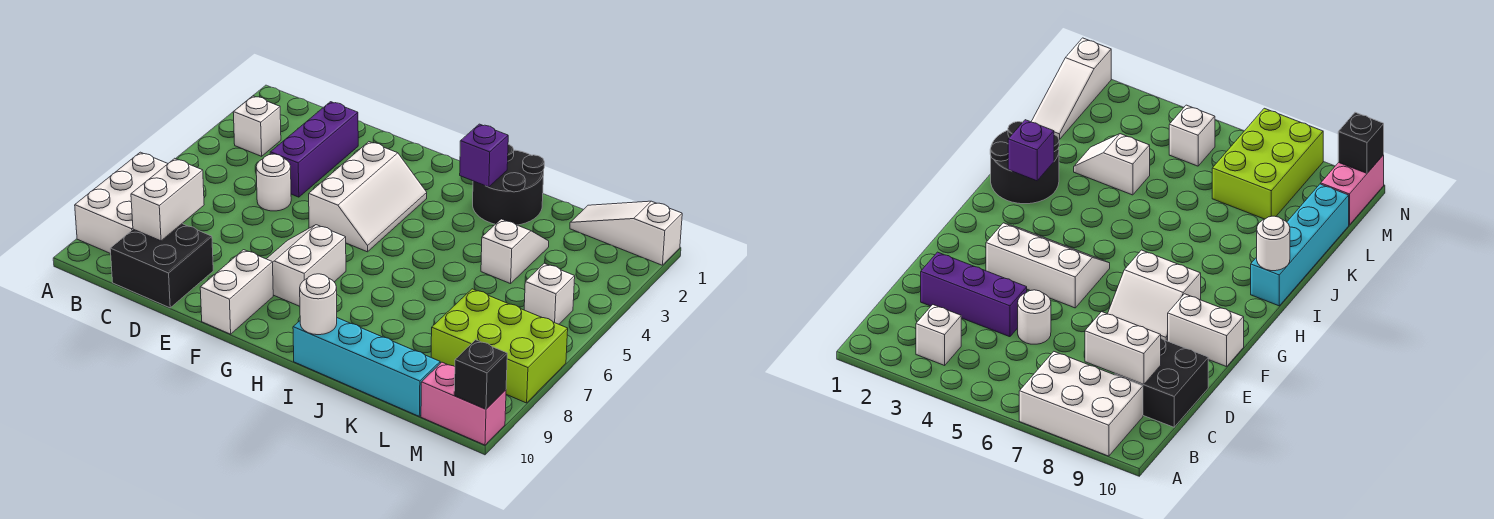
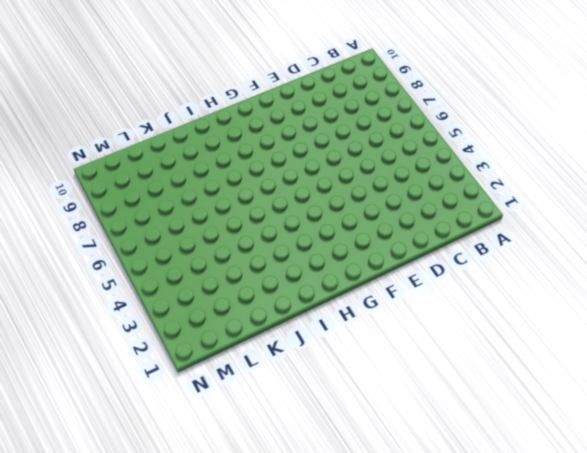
none -> white brick A7:B9 level 1
none -> white brick B3 level 1
none -> black brick C9:D10 level 1

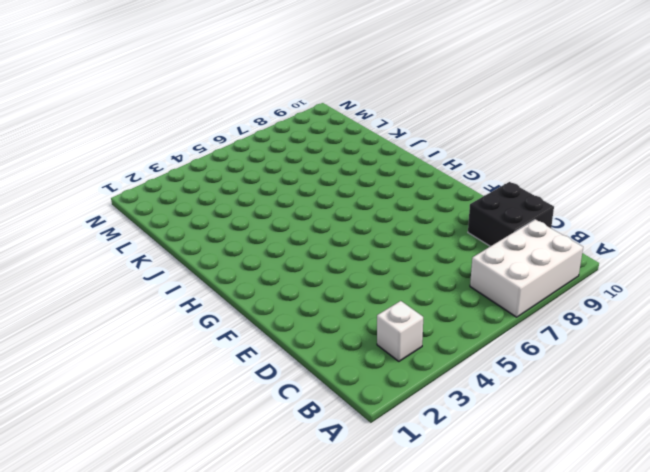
none -> purple brick D2:D4 level 1
none -> white round brick D5 level 1
none -> white slope F3:G5 level 1 top F

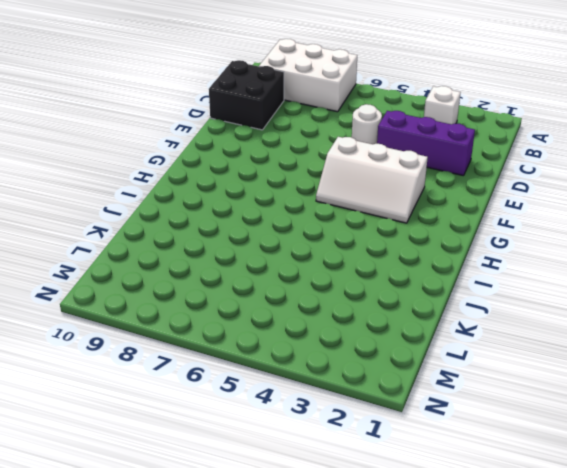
none -> white slope F7:G8 level 1 top G
none -> white brick F9:F10 level 1
none -> black round brick I1:J2 level 1

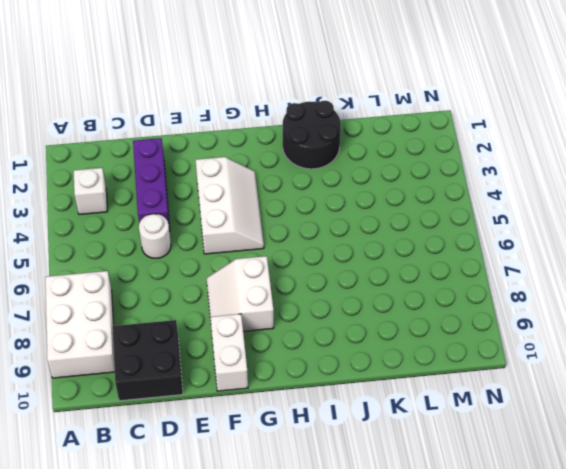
none -> cyan brick I10:L10 level 1
none -> white slope K3:K4 level 1 top 4
none -> white slope L1:N1 level 1 top N

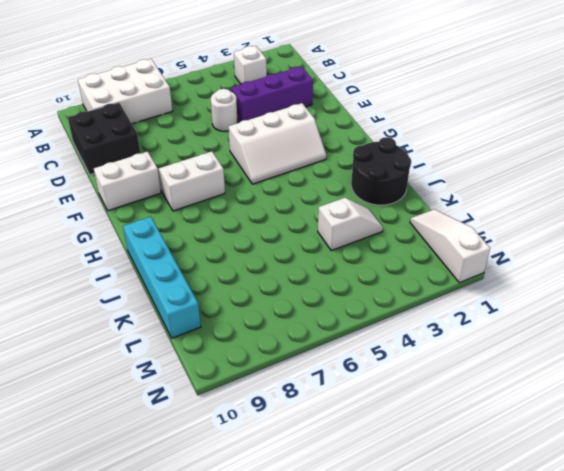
none -> lime brick L7:N8 level 1
none -> white brick M5 level 1
none -> pink brick M10:N10 level 1

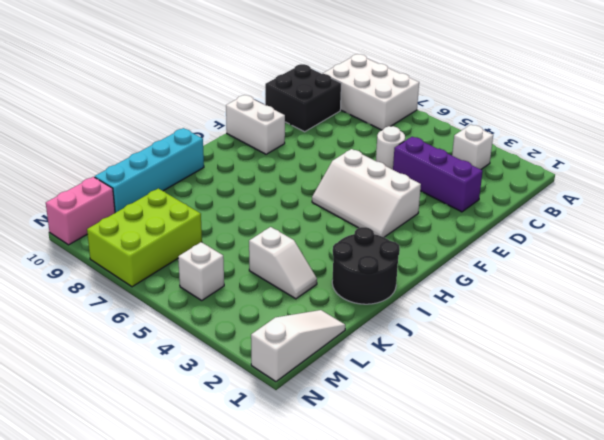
none -> white slope F7:G8 level 1 top G
none -> white brick C8:C9 level 2
none -> purple brick I2 level 2

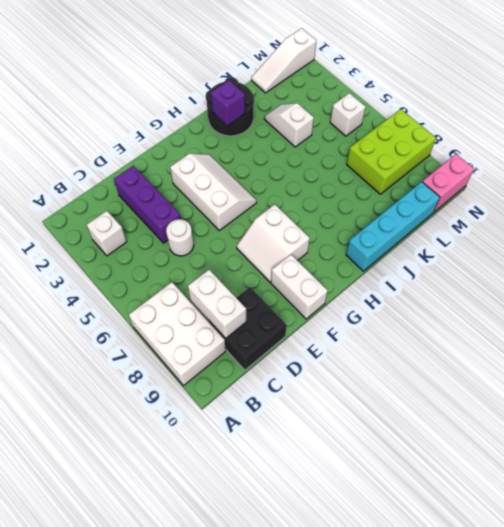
none -> white round brick I10 level 2
none -> black brick N10 level 2

